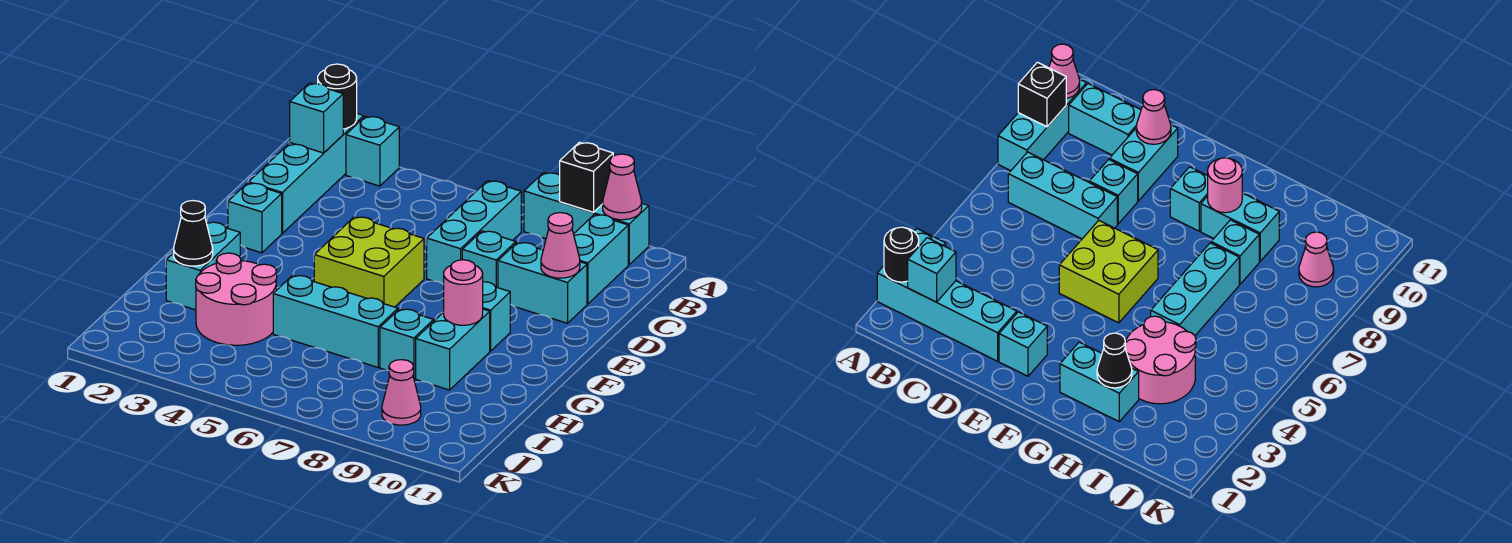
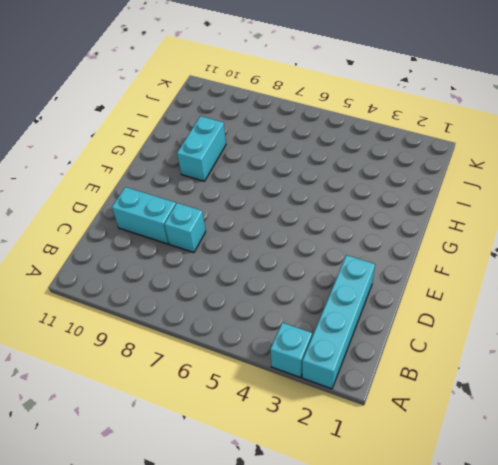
none -> cyan brick A8:A10 level 1
none -> cyan brick B7:D7 level 1
none -> cyan brick B10:C10 level 1

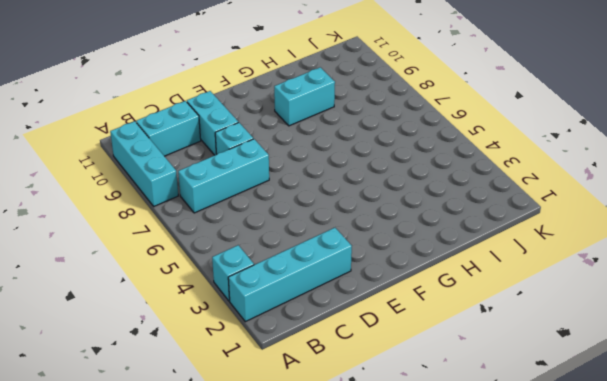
none -> cyan brick E2 level 1
none -> lime brick E5:F6 level 1
none -> cyan brick F9 level 1

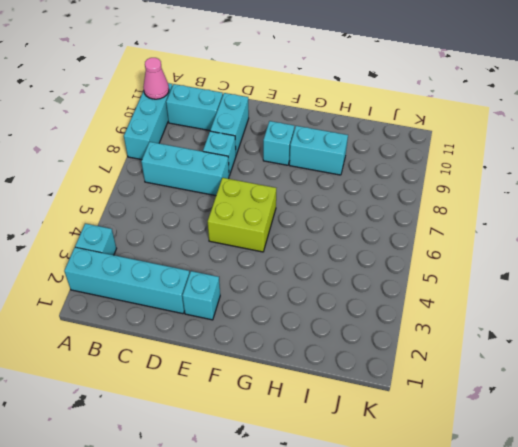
none -> cyan brick G2:H2 level 1
none -> pink round brick H3:I4 level 1
none -> cyan brick H5:H7 level 1

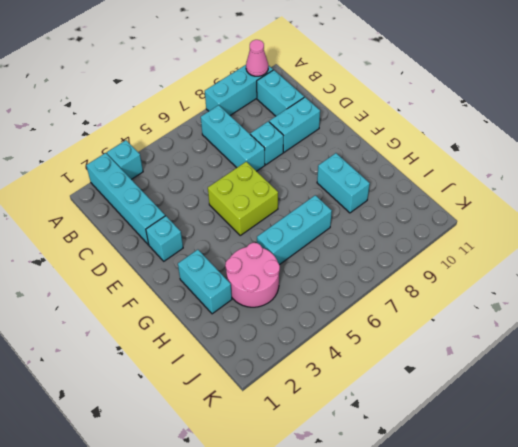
none -> cyan brick F9 level 1
none -> cyan brick H8 level 1
none -> pink cone J9 level 1

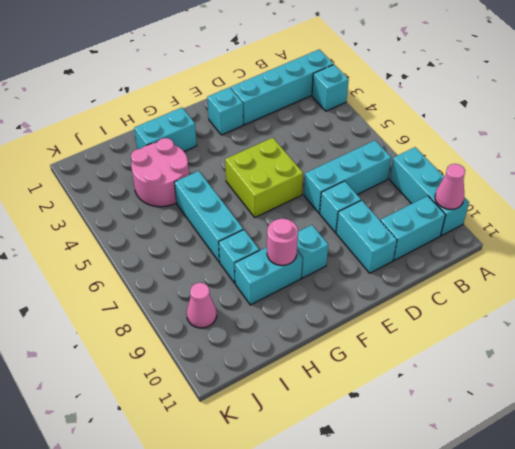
none -> black round brick A2 level 2
none -> black brick A9 level 2
none -> cyan brick B2 level 2

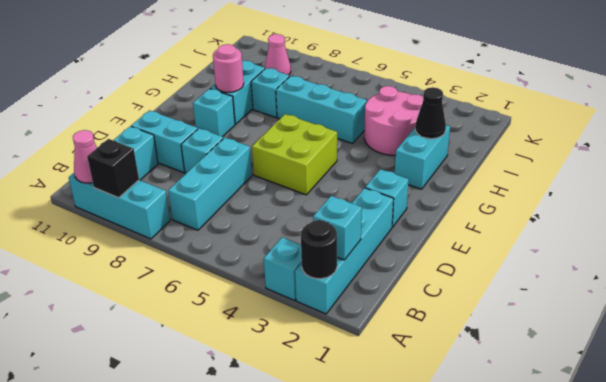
none -> pink cone D10 level 2

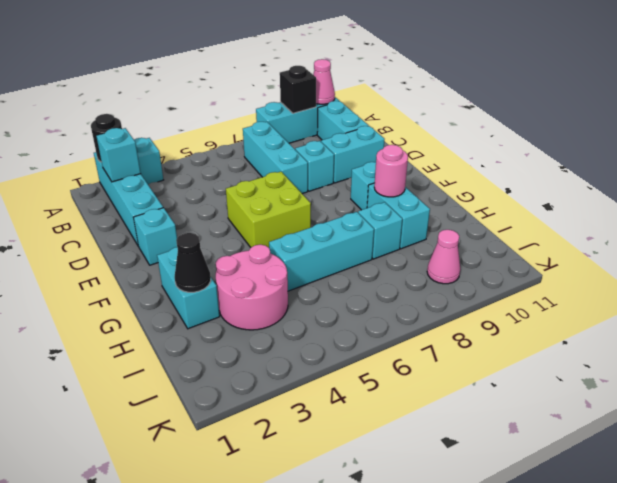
none -> pink cone D10 level 2

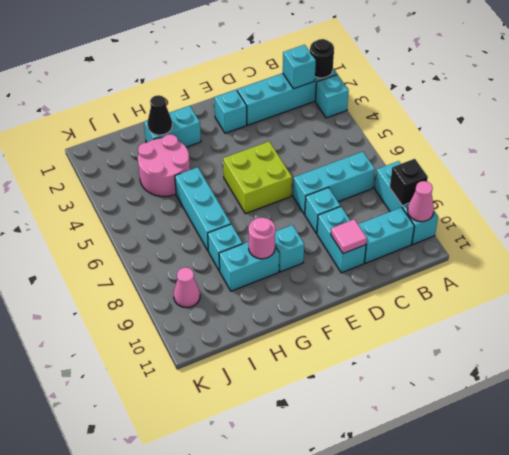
pink tile D10 level 2 -> pink cone D10 level 2

